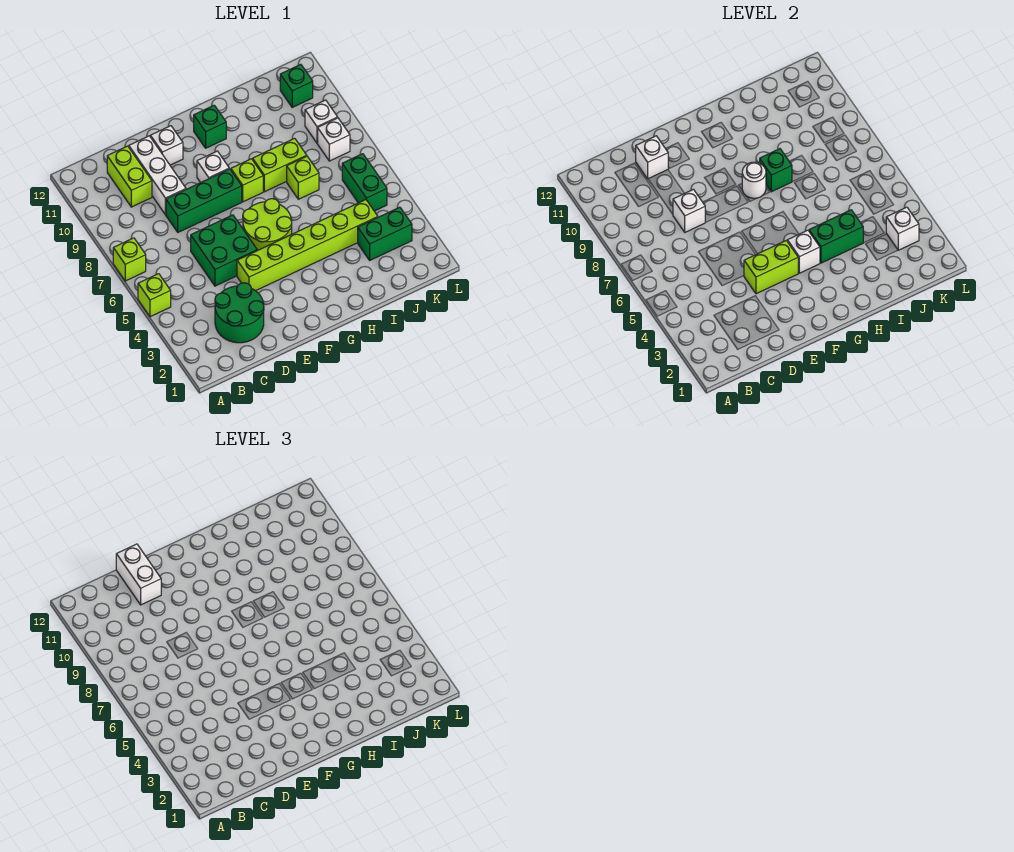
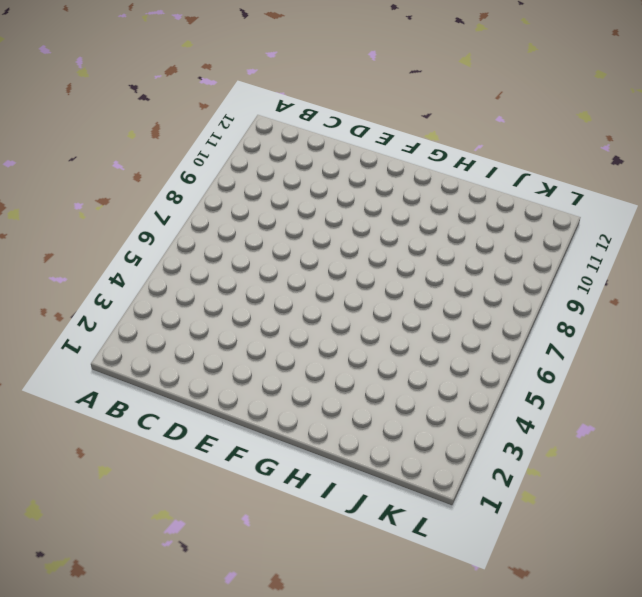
none -> lime brick A5 level 1
none -> lime brick A7 level 1
none -> green round brick C2:D3 level 1

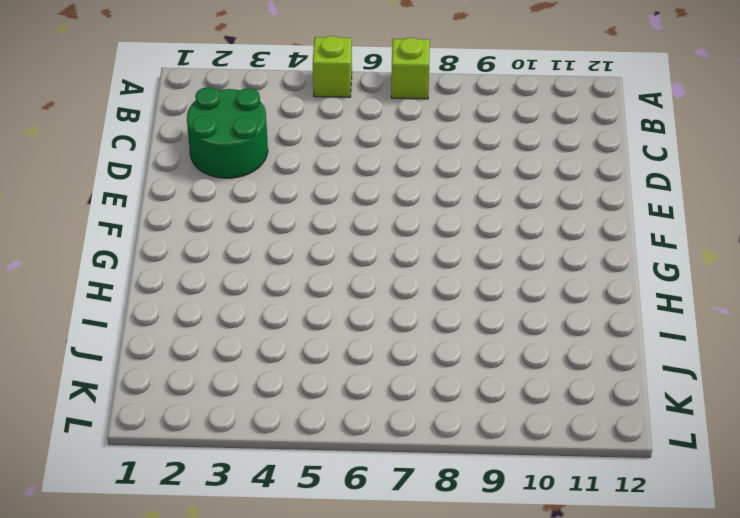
none -> lime brick C10:C11 level 1
none -> green brick D5:E6 level 1
none -> green brick D8:F8 level 1

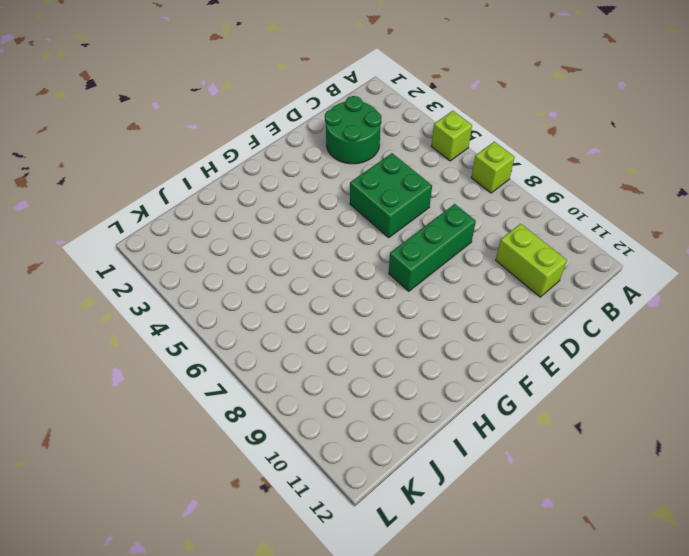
none -> white brick D9:D11 level 1
none -> lime brick E4:J4 level 1
none -> white brick E11 level 1

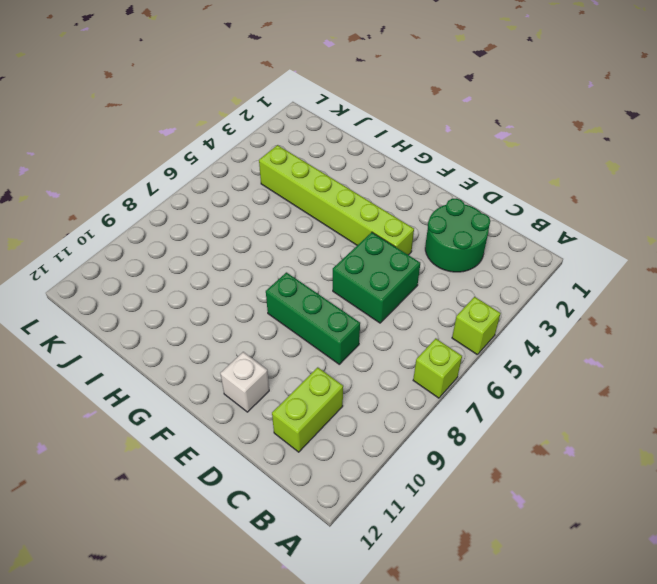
none -> white brick D9:D11 level 1
none -> lime round brick F5:G6 level 1
none -> white brick F9 level 1

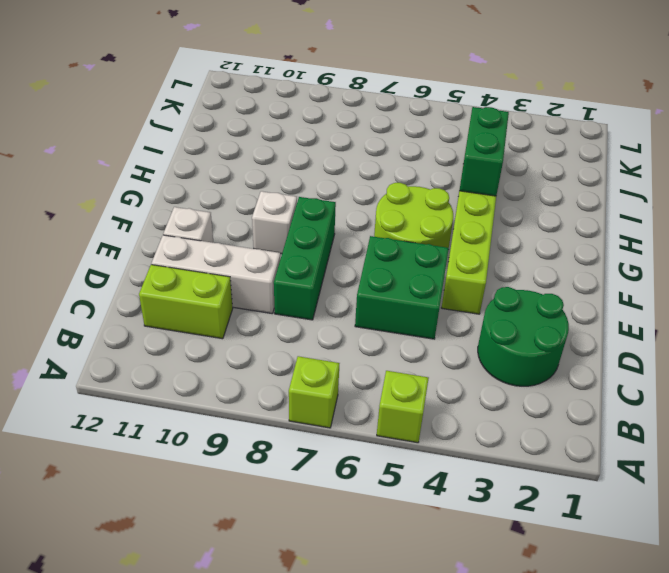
none -> lime brick G8 level 1
none -> green brick G11 level 1
none -> lime brick H8:I8 level 1

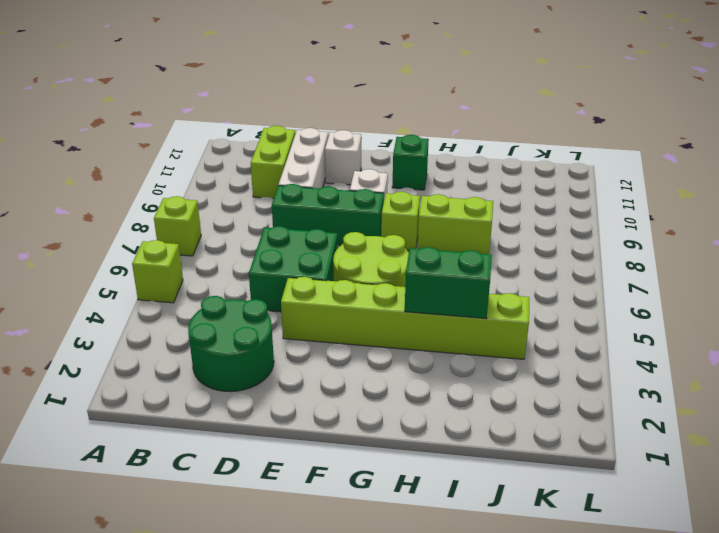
none -> lime brick I7 level 1
none -> green brick J3:K3 level 1
none -> green brick K5:K6 level 1

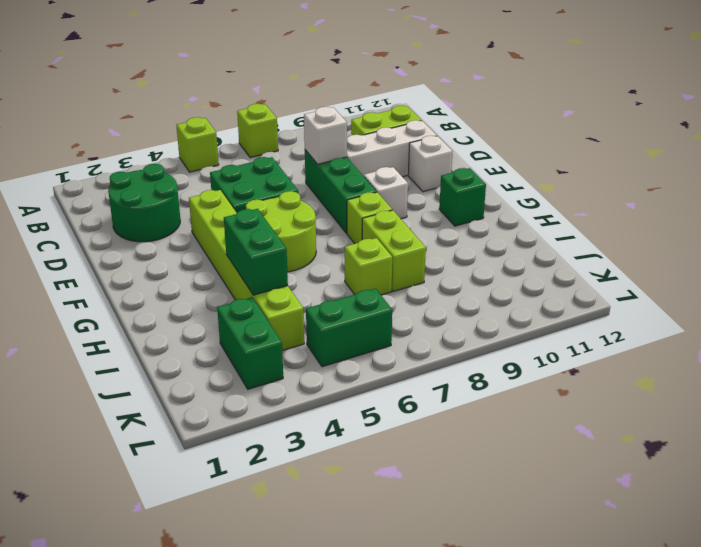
none -> white brick K8 level 1
none -> white brick K9 level 1
none -> green brick K11 level 1

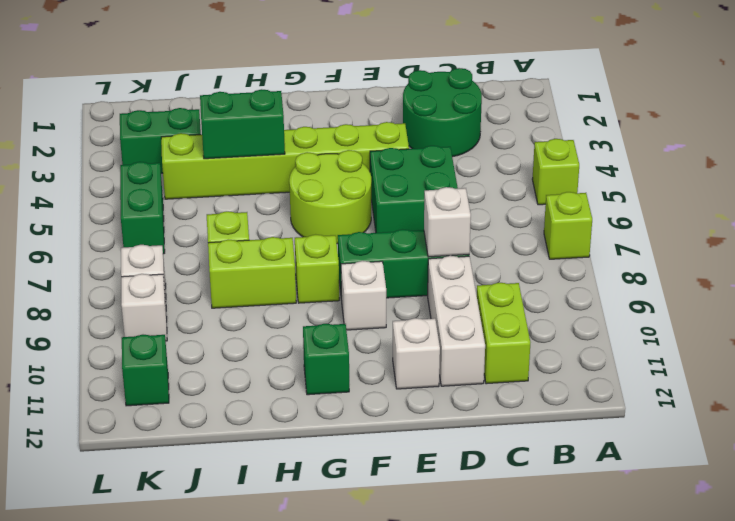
none -> white brick D11 level 2
none -> lime brick E4:F4 level 2
none -> white brick G4 level 2

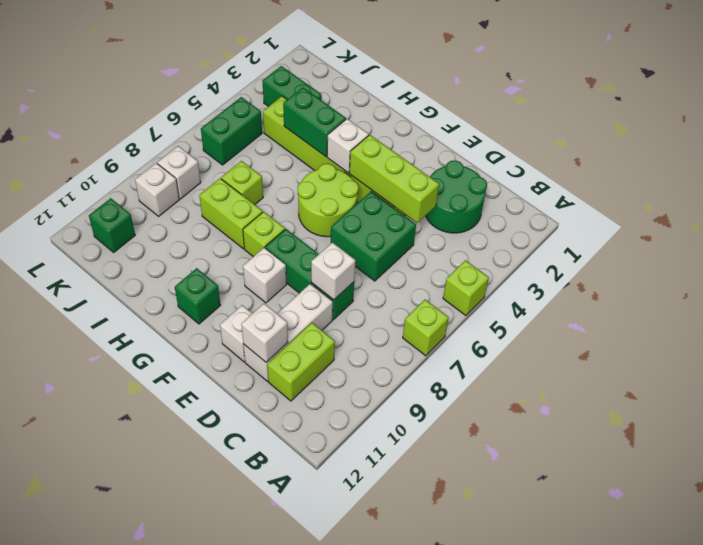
lime brick D4:F4 level 2 -> lime brick E4:F4 level 2
none -> white round brick G8 level 2
none -> green brick H8 level 2
none -> white brick K3 level 2

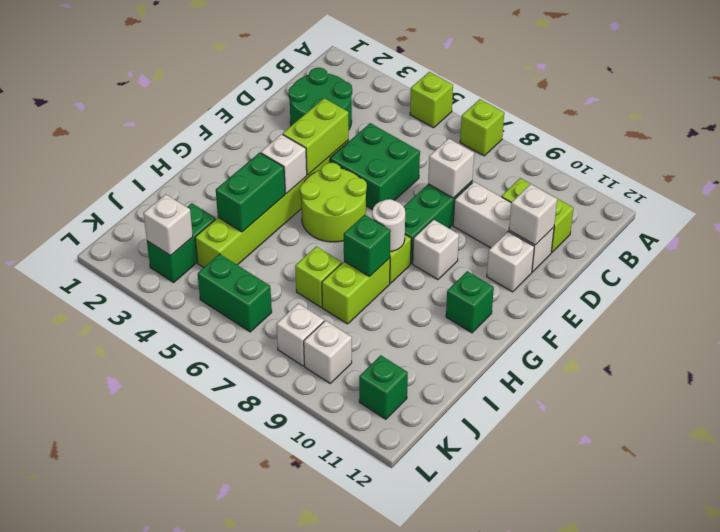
none -> white brick D11:D12 level 3

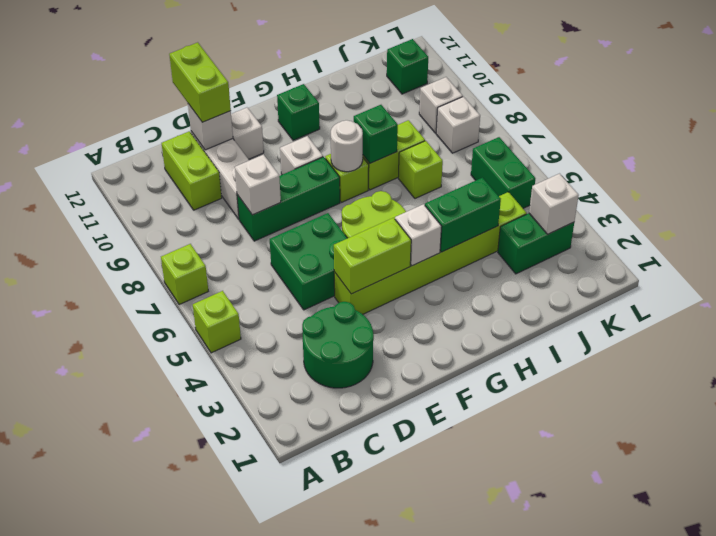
lime brick D11:D12 level 3 -> white brick D11:D12 level 3

